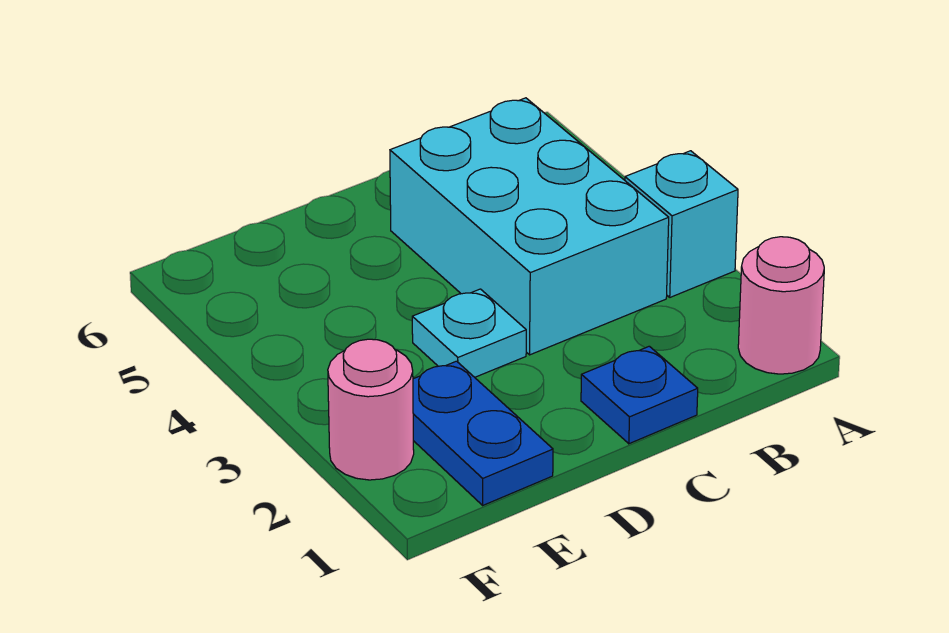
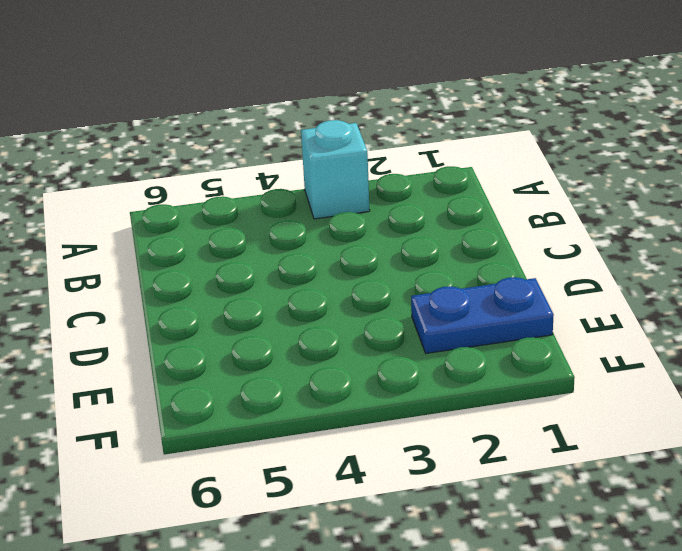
none -> pink round brick A1 level 1
none -> cyan brick B3:C5 level 1

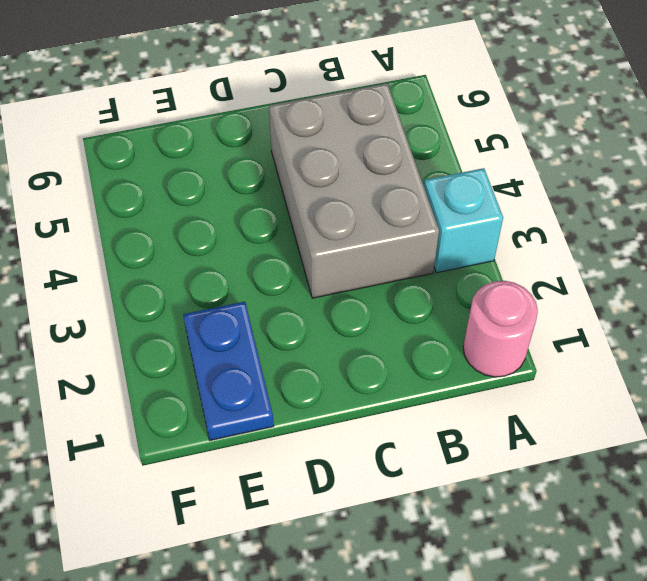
grey brick B3:C5 level 1 -> cyan brick B3:C5 level 1
none -> blue plate C1 level 1
none -> cyan plate D3 level 1

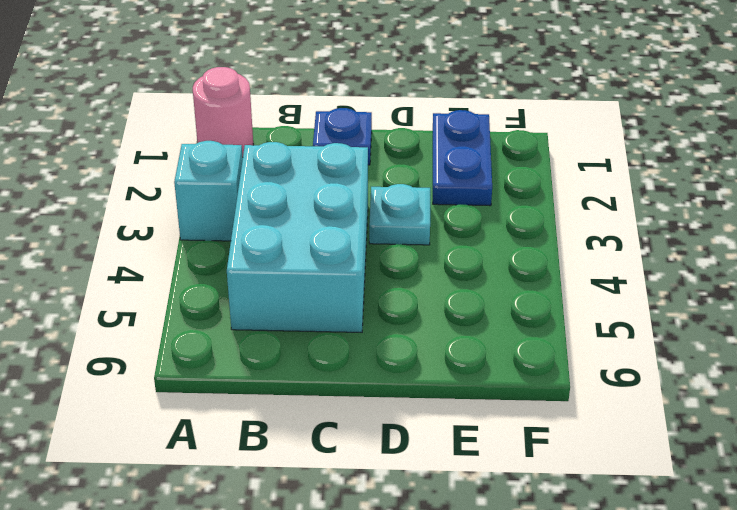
none -> pink round brick F2 level 1

